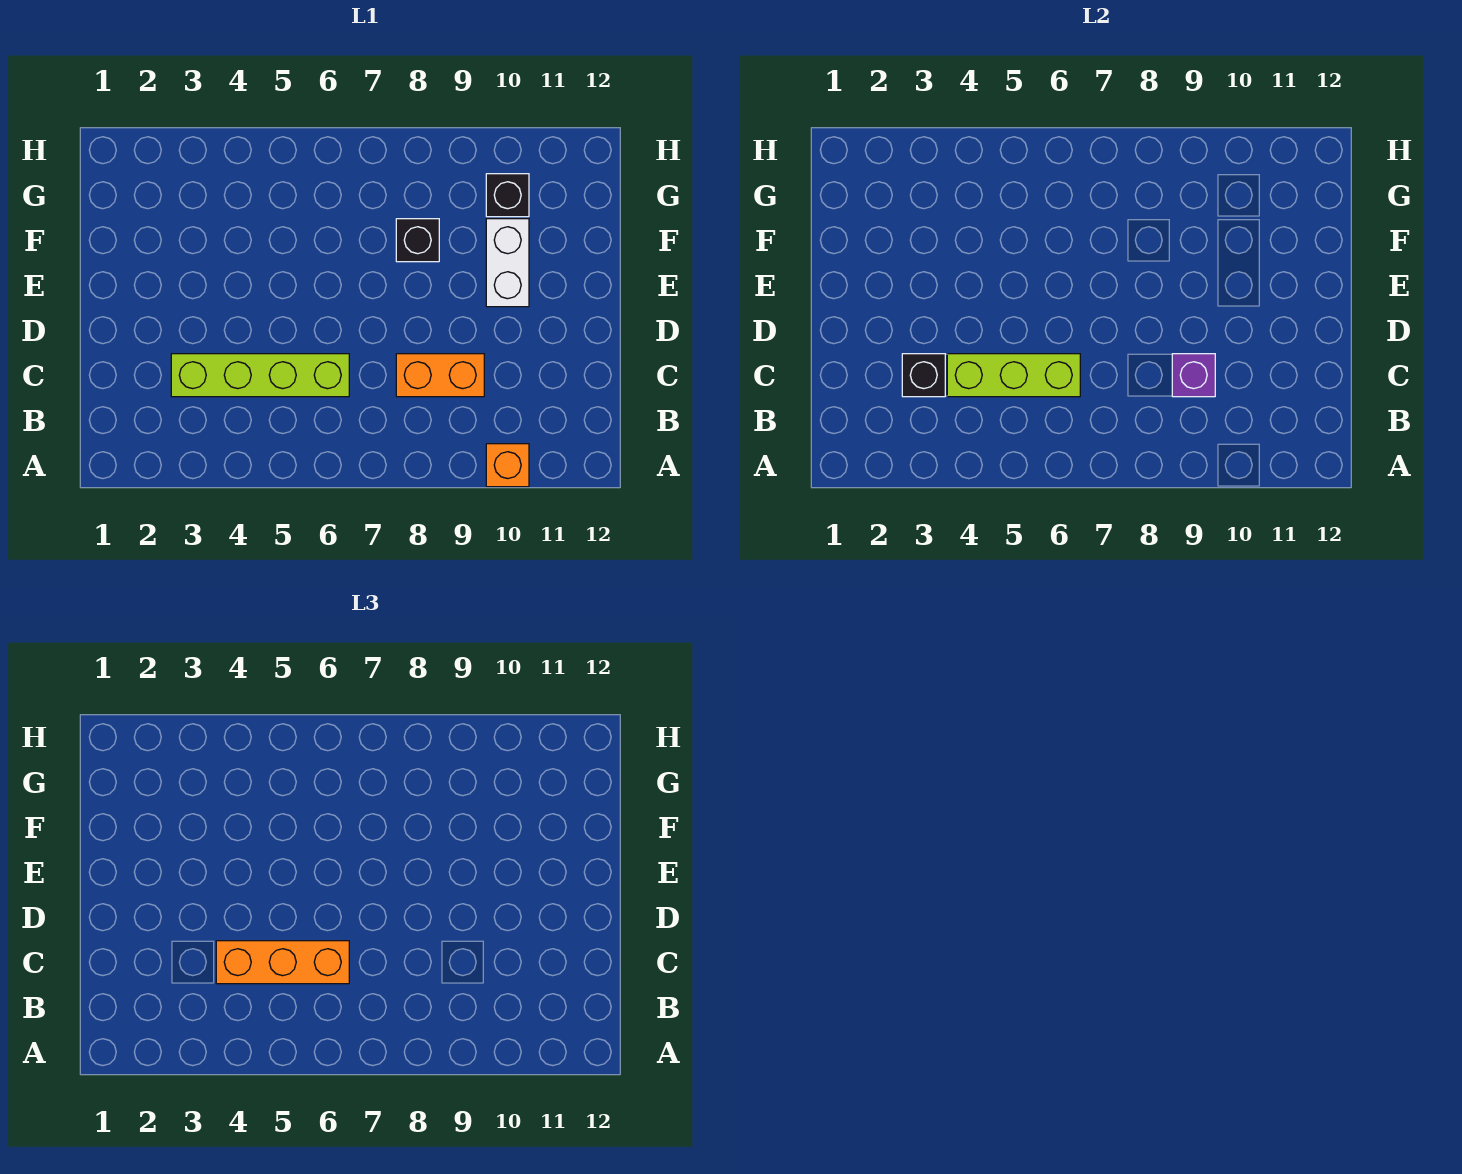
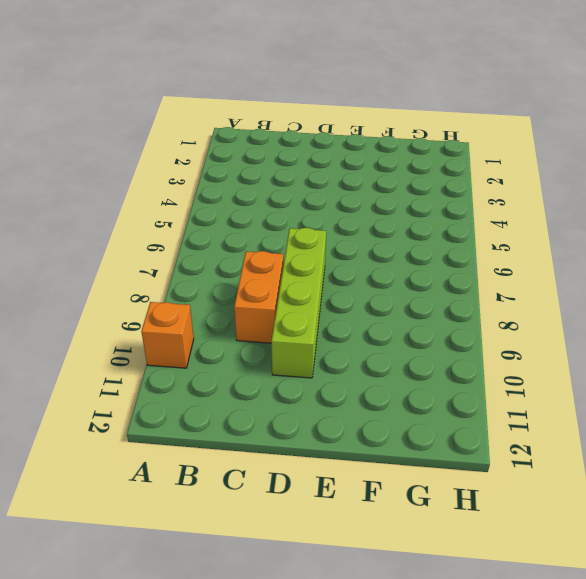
lime brick D7:D10 level 1 -> lime brick C3:C6 level 1
none -> white brick E10:F10 level 1
none -> black brick F8 level 1

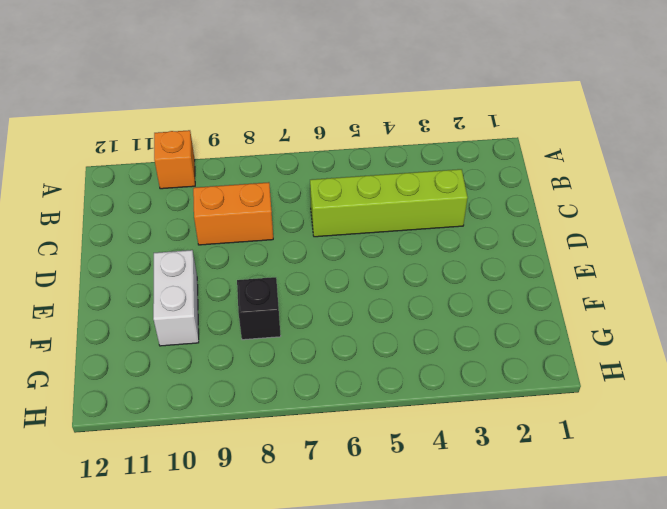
none -> black brick G10 level 1
none -> black brick C3 level 2

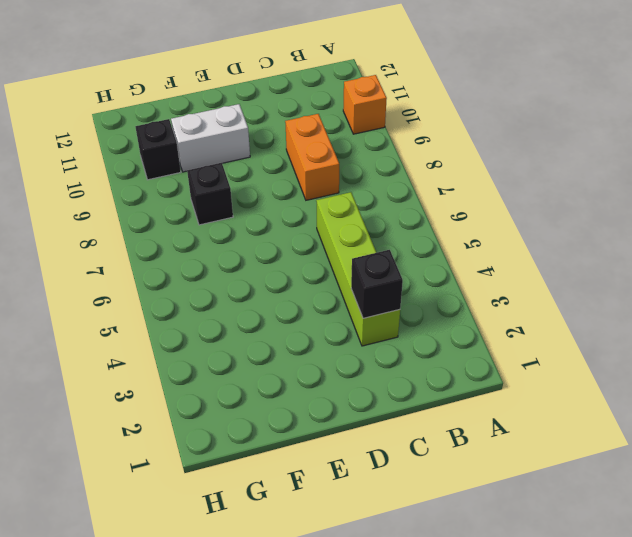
none -> lime brick C4:C6 level 2
none -> purple brick C9 level 2

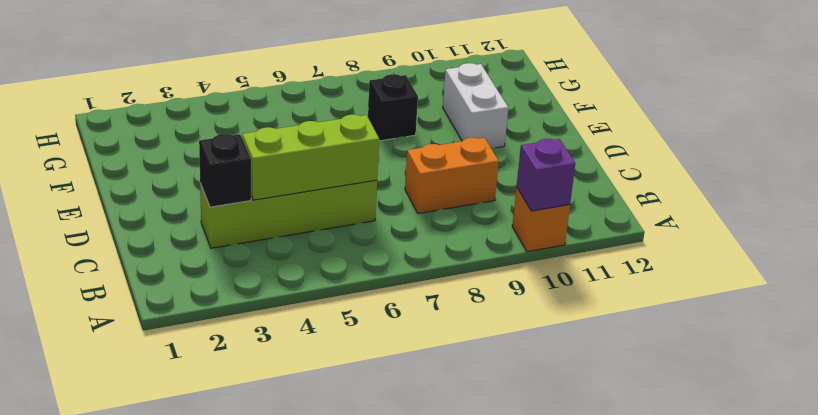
purple brick A10 level 2 -> purple brick C9 level 2
none -> black brick G10 level 1
none -> orange brick C4:C6 level 3

